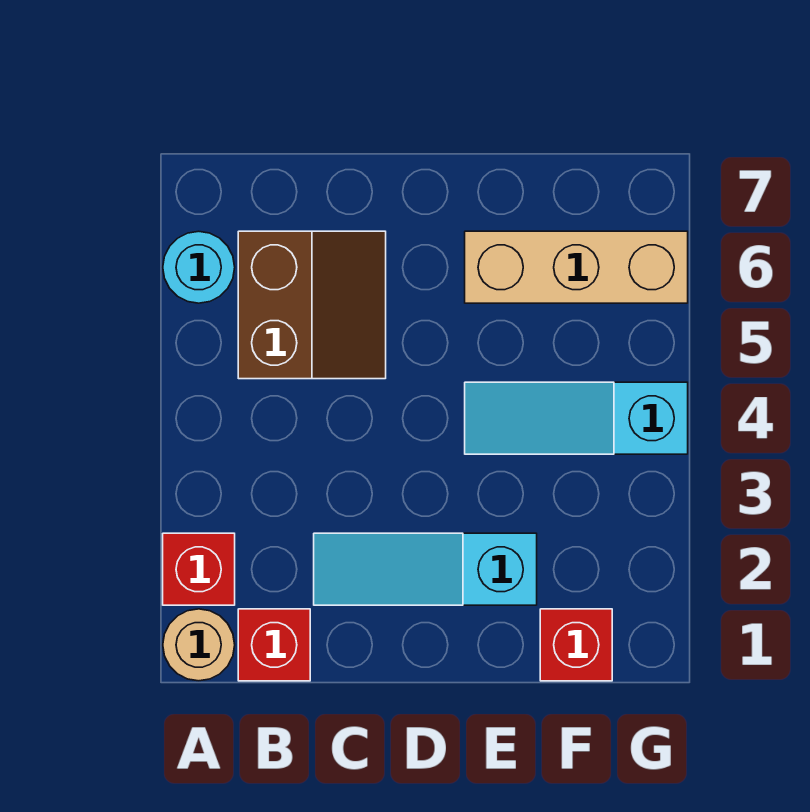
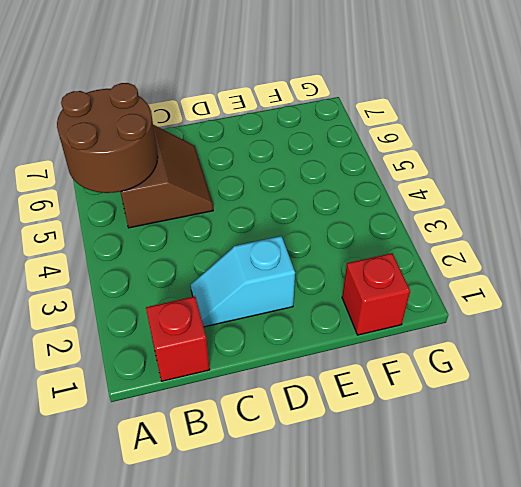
brown round brick A5:B6 level 2 -> none
cyan slope C2:D2 level 1 top D -> cyan slope C2:E2 level 1 top E
none -> tan round brick A1 level 1
none -> red brick A2 level 1

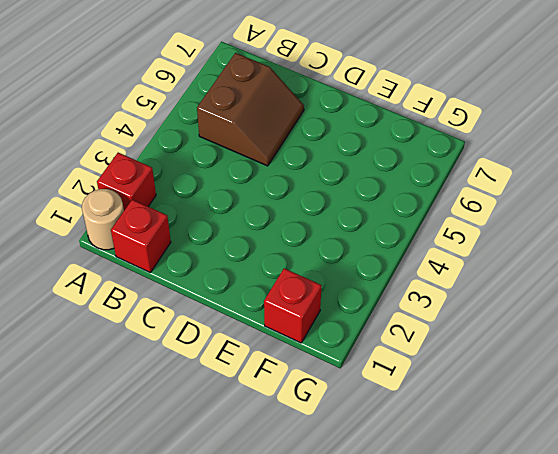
none -> cyan round brick A6 level 1
none -> cyan slope C2:E2 level 1 top E

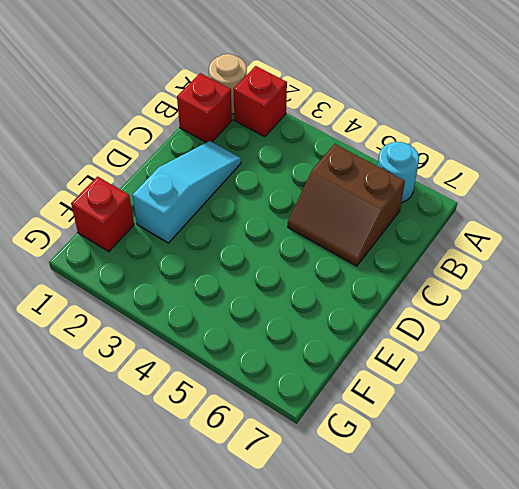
none -> cyan slope E4:G4 level 1 top G
none -> tan brick E6:G6 level 1

